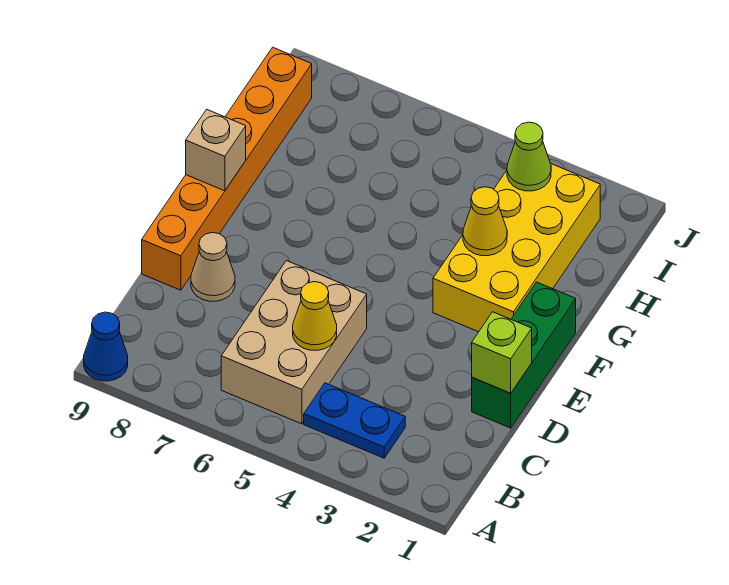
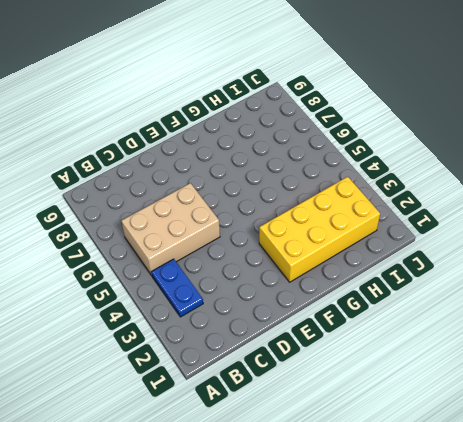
none -> blue cone A9 level 1
none -> green brick D1:F1 level 1
none -> tan cone D8 level 1

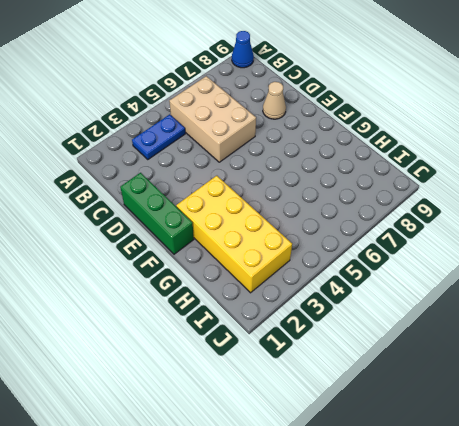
none -> orange brick D9:I9 level 1
none -> yellow cone C5 level 2
none -> lime brick D1 level 2

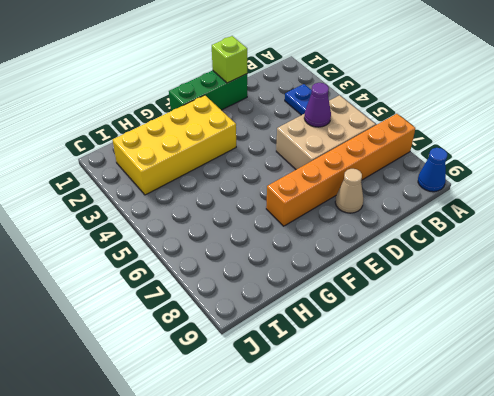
orange brick A7:F7 level 1 -> orange brick D9:I9 level 1
purple cone C5 level 2 -> yellow cone C5 level 2
none -> tan brick F9 level 2
none -> yellow cone G3 level 2
none -> lime cone I3 level 2

